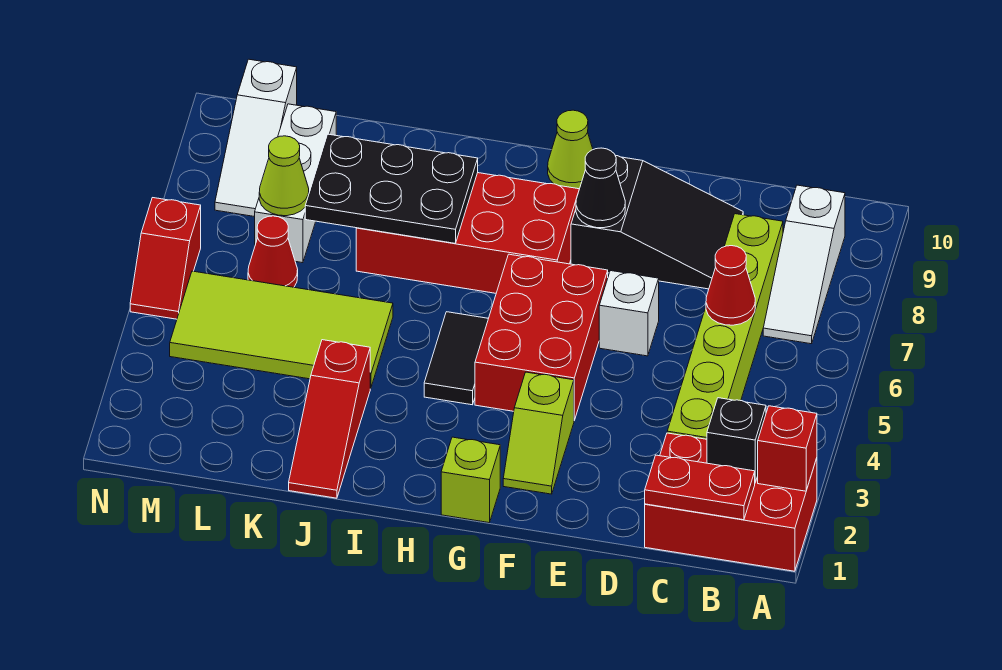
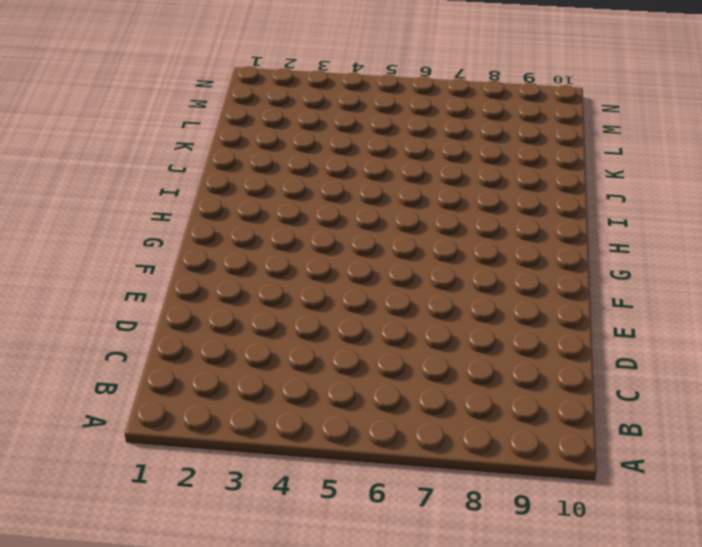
none -> red brick A1:C2 level 1
none -> white slope B7:B9 level 1 top 9
none -> lime brick C3:C8 level 1

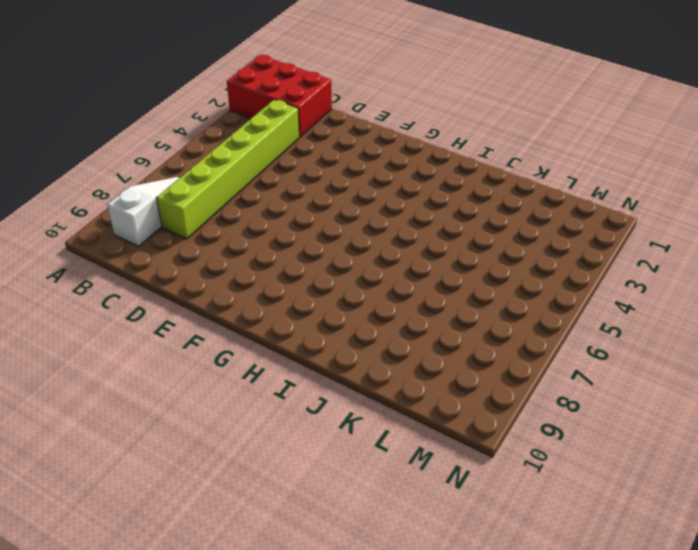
none -> black slope D8:F9 level 1 top F
none -> white brick E6 level 1
none -> lime slope F2:F3 level 1 top 3

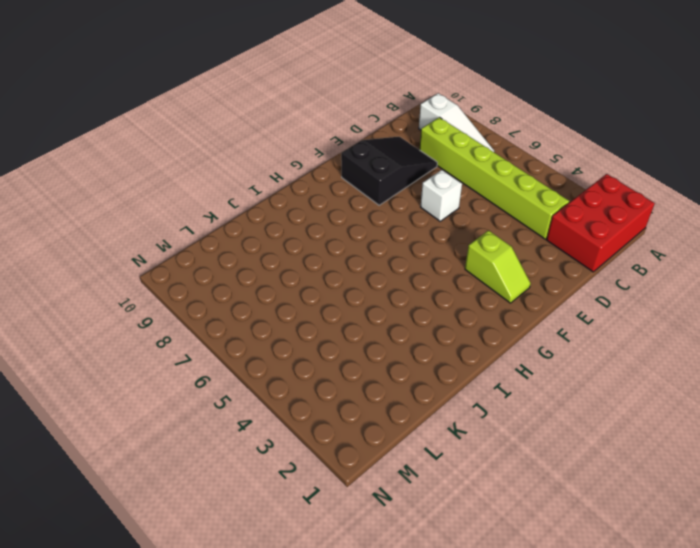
none -> red brick F4:G6 level 1
none -> lime brick G1 level 1
none -> red brick G7:J8 level 1

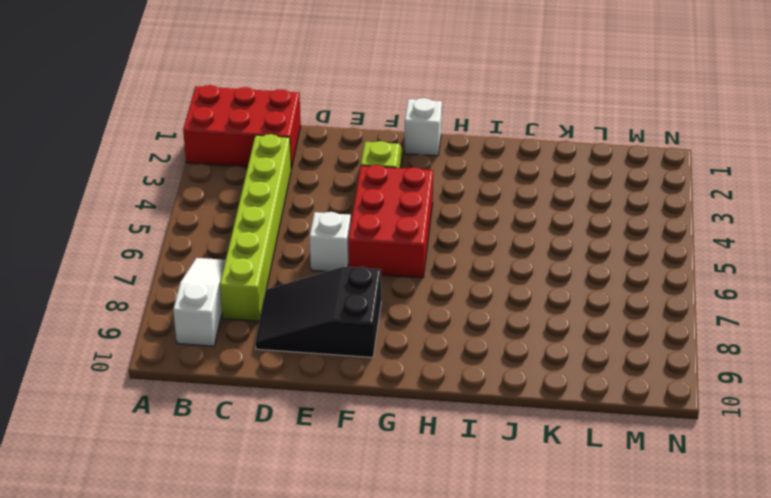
white brick G1 level 1 -> lime brick G1 level 1
none -> red brick G7:J8 level 1
none -> lime cone G10 level 1
none -> black tile H4:H5 level 1

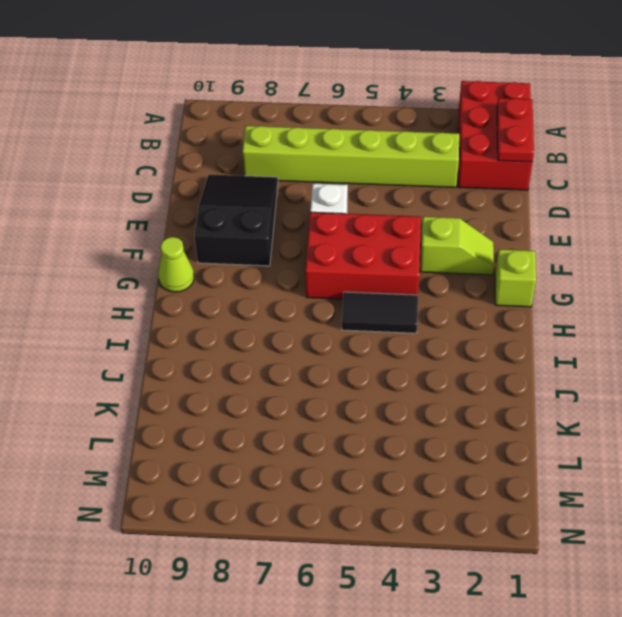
none -> white slope B7:B9 level 1 top 9
none -> red brick G7:J8 level 1
none -> red slope J1:J3 level 1 top 3

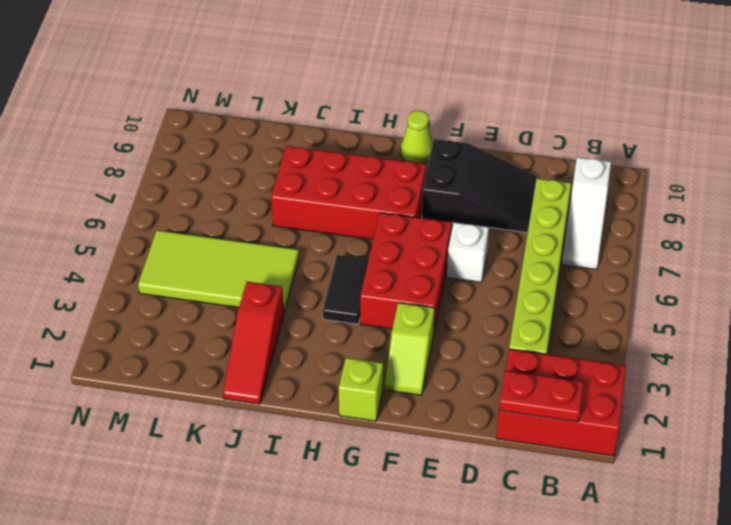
none -> red cone L6 level 1
none -> white brick L7:L9 level 1
none -> white slope M8:M10 level 1 top 10

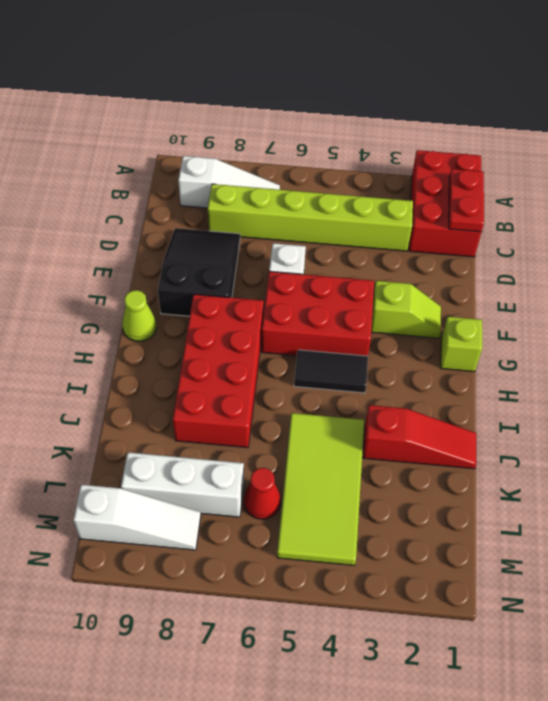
none -> red slope N5:N6 level 1 top 6
none -> red brick A2 level 2
none -> black brick B2 level 2

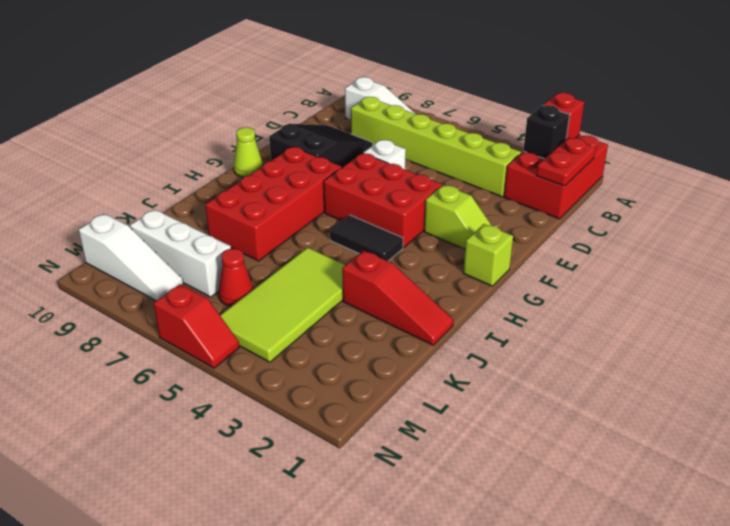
none -> red cone C6 level 2
none -> black cone F8 level 2
none -> black plate I7:K8 level 2

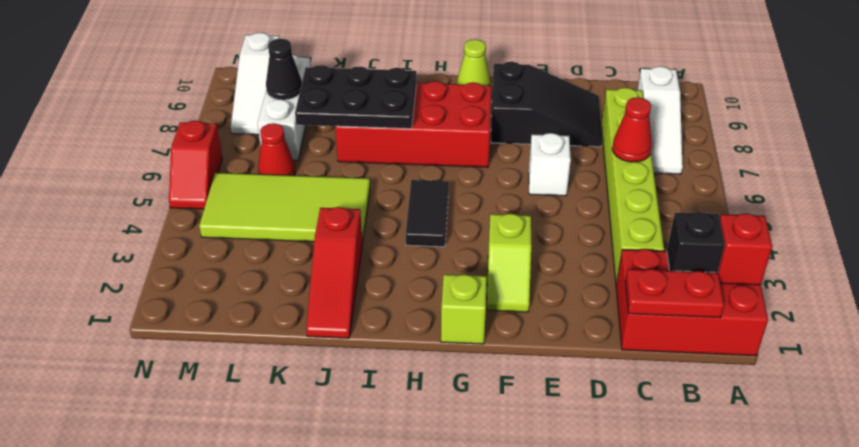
black cone L8 level 2 -> black cone F8 level 2
none -> red brick F4:G6 level 1
none -> lime cone L7 level 2

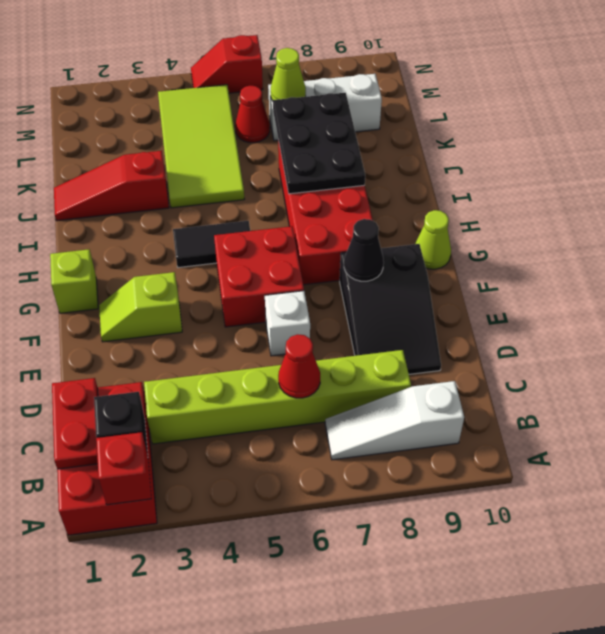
red brick F5:G6 level 1 -> red brick F4:G6 level 1
none -> white slope M8:M10 level 1 top 10

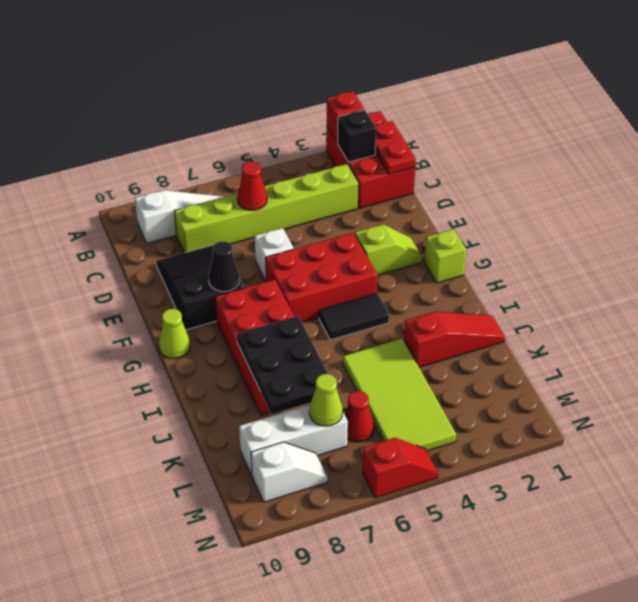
white slope M8:M9 level 1 top 9 -> white slope M8:M10 level 1 top 10

